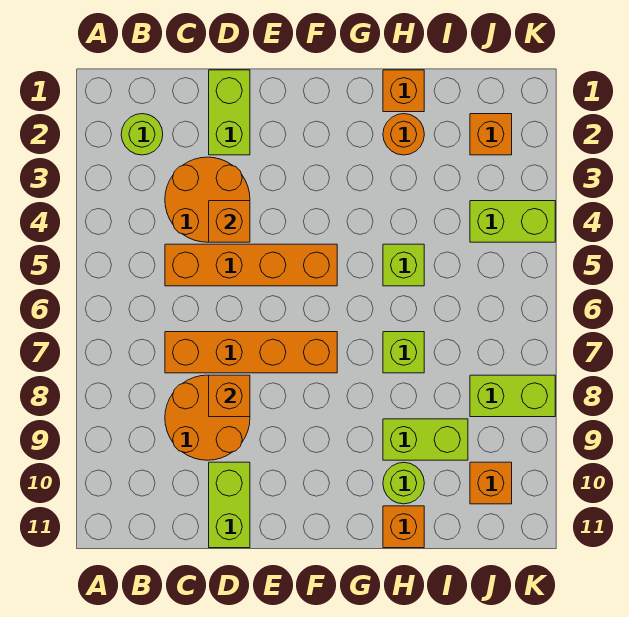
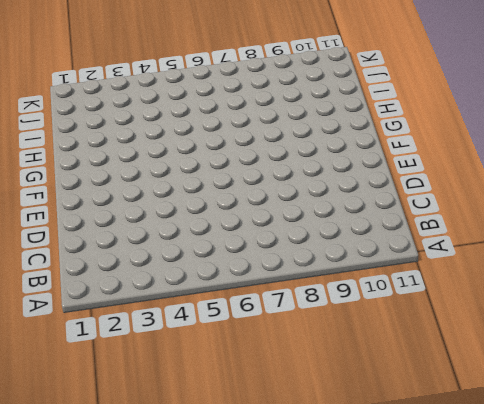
none -> lime round brick B2 level 1
none -> orange round brick C3:D4 level 1
none -> orange brick C5:F5 level 1

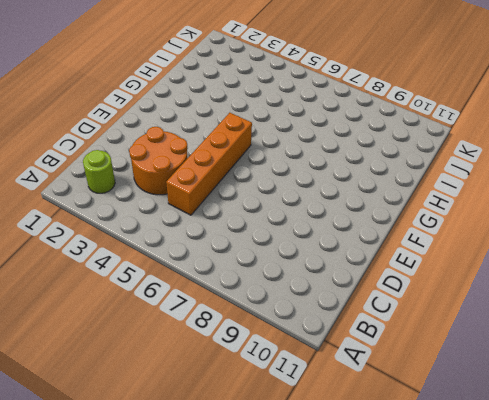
none -> orange brick C7:F7 level 1
none -> orange round brick C8:D9 level 1
none -> lime brick D1:D2 level 1

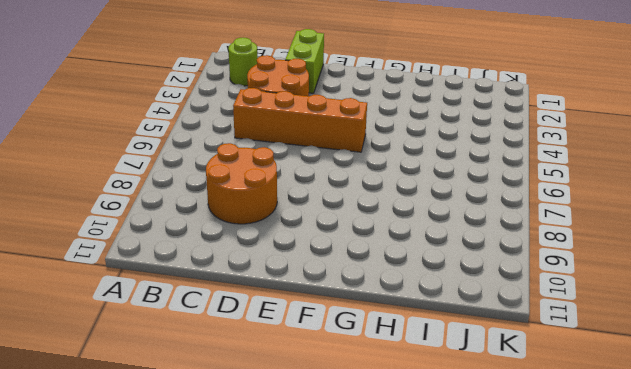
none -> orange brick C7:F7 level 1
none -> lime brick D10:D11 level 1
none -> orange brick H1 level 1

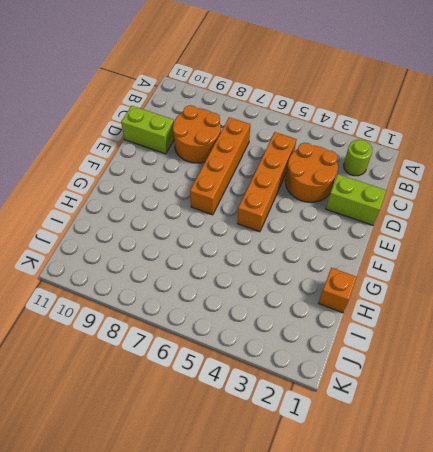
none -> orange round brick H2 level 1
none -> lime brick H5 level 1
none -> lime brick H7 level 1

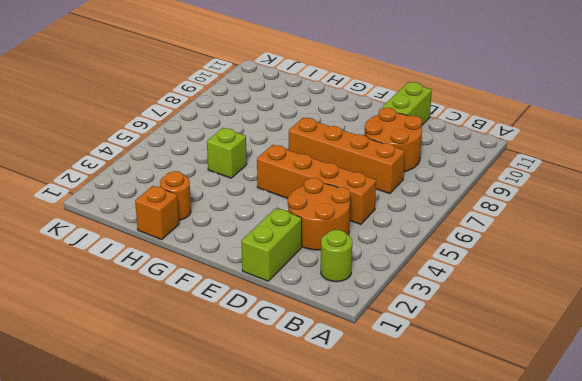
none -> lime brick H7 level 1
none -> lime brick H9:I9 level 1
none -> lime round brick H10 level 1

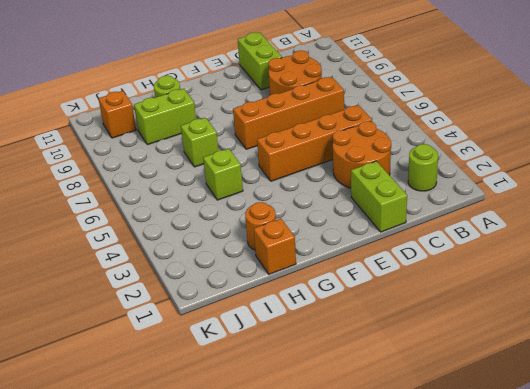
none -> orange brick H11 level 1
none -> orange brick J2 level 1
none -> lime brick J4:K4 level 1

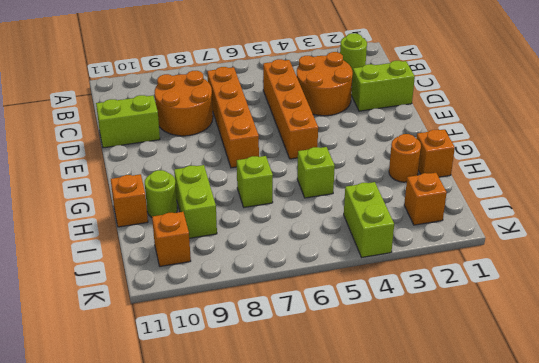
none -> lime brick J8:K8 level 1
none -> orange brick D4 level 2
none -> orange brick D8 level 2

